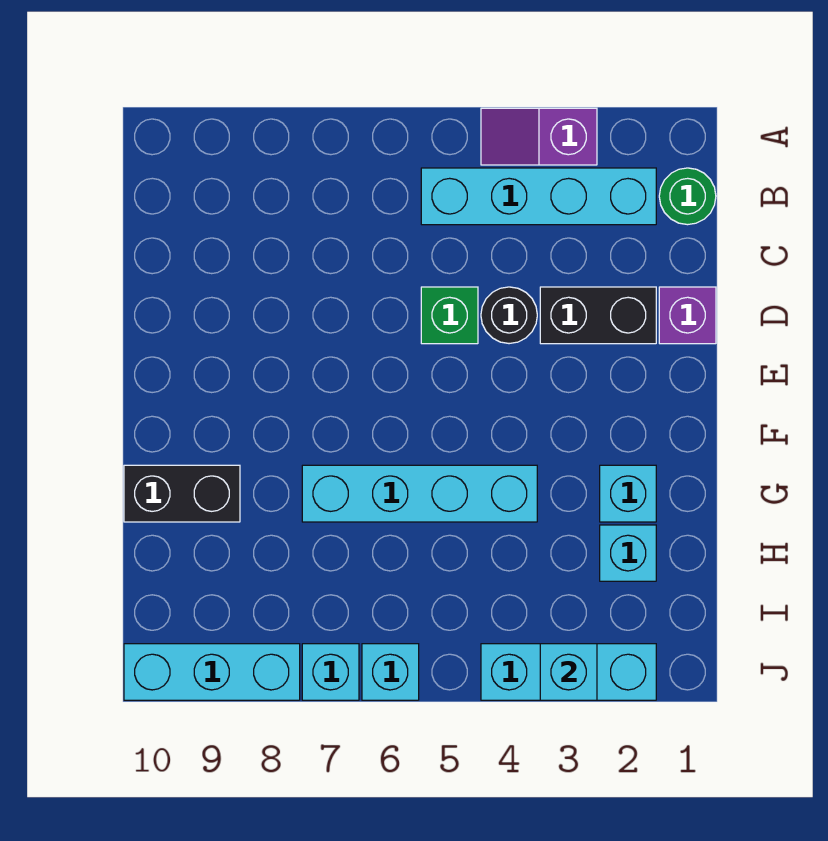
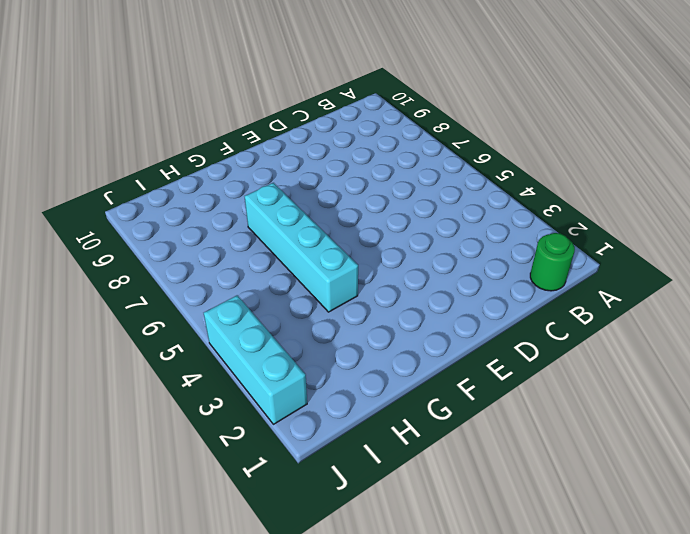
none -> purple slope A3:A4 level 1 top 3
none -> cyan brick B2:B5 level 1
none -> purple brick D1 level 1

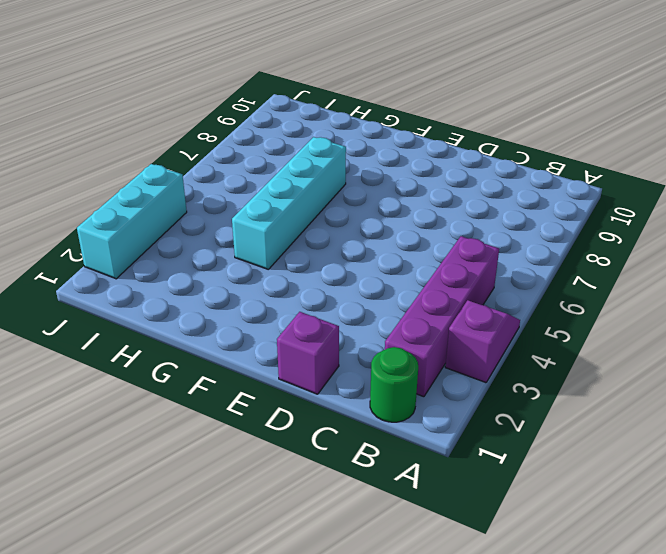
purple brick B2:B5 level 1 -> cyan brick B2:B5 level 1
none -> black brick D2:D3 level 1
none -> black round brick D4 level 1
none -> green brick D5 level 1

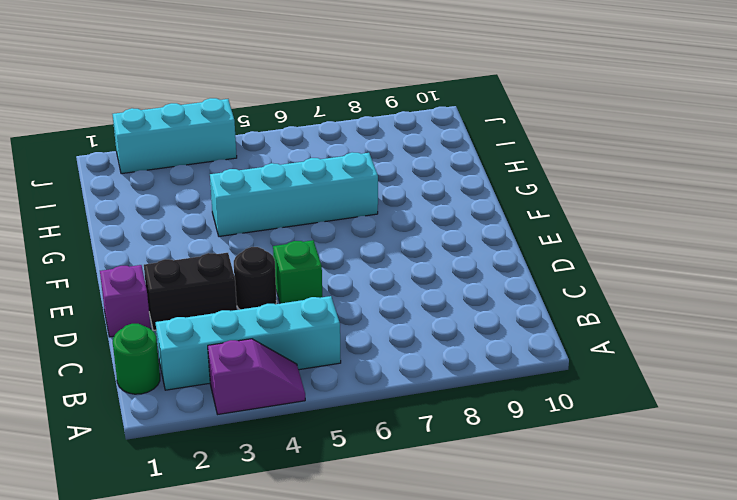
none -> cyan brick G2 level 1
none -> black brick G9:G10 level 1
none -> cyan brick H2 level 1

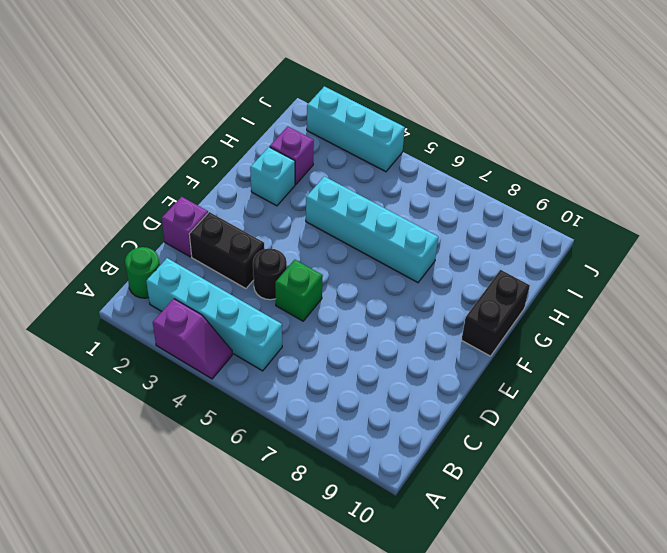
black brick F10:G10 level 1 -> black brick G9:G10 level 1
purple brick H2 level 1 -> cyan brick H2 level 1
none -> cyan brick J6 level 1
none -> cyan brick J7 level 1
none -> cyan brick J8:J10 level 1

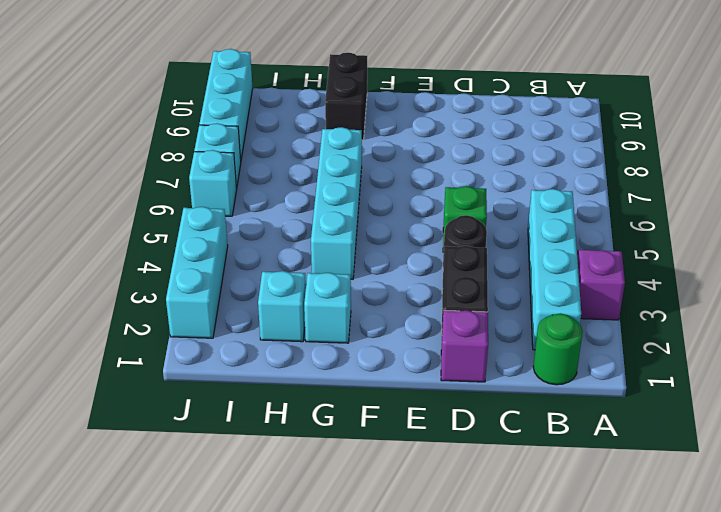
none -> cyan brick J3 level 2

